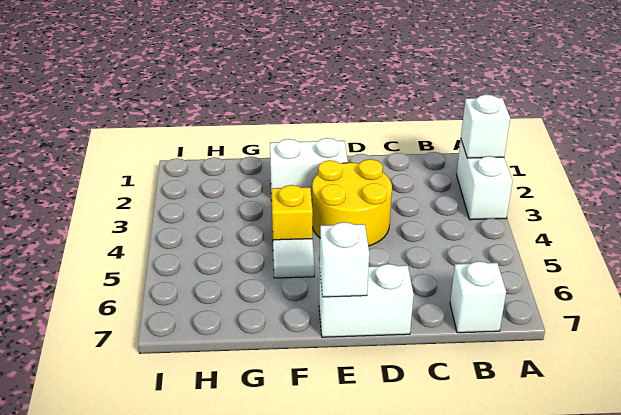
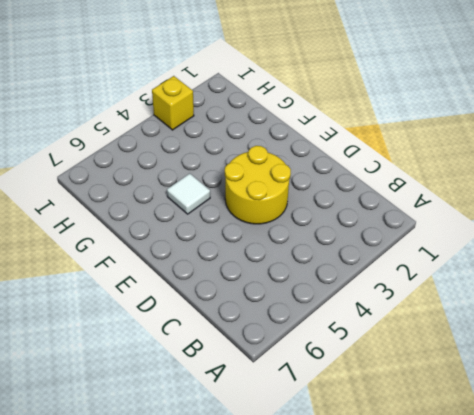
yellow brick I3 level 1 -> yellow brick F4 level 1
none -> white brick A2:A3 level 1
none -> white brick B7 level 1

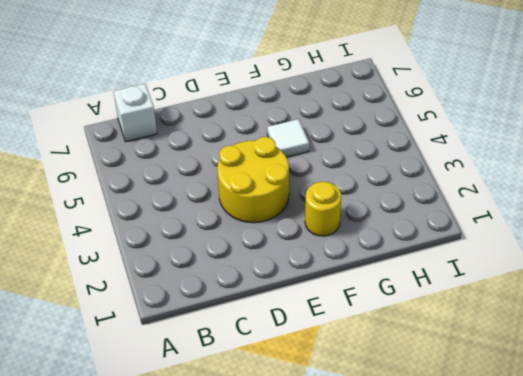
yellow round brick F2 level 1 -> white brick E2:F2 level 1
none -> white brick A2:A3 level 1
none -> white brick D7:E7 level 1

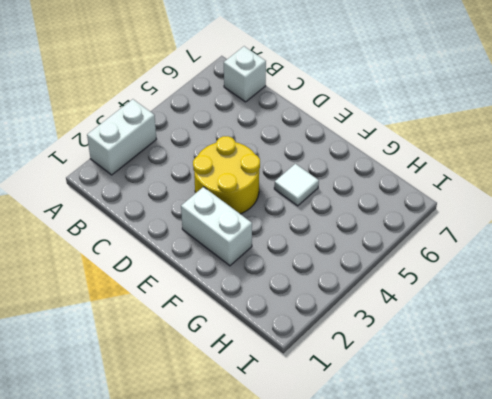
none -> white brick D7:E7 level 1
none -> yellow brick F4 level 1

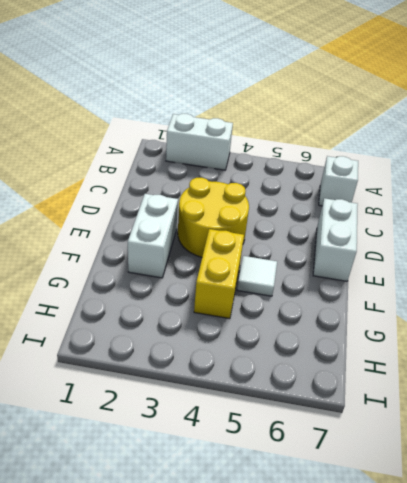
yellow brick F4:G4 level 1 -> yellow brick F4 level 1
none -> white brick A2 level 2
none -> white brick E7 level 2

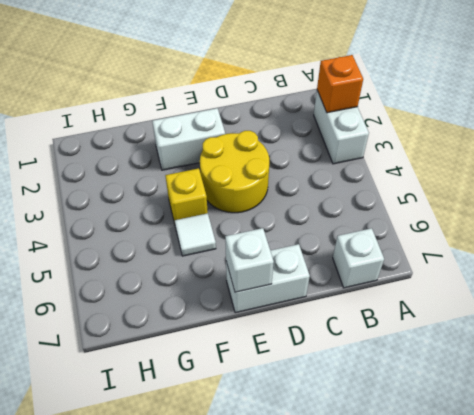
orange brick A2 level 2 -> white brick A2 level 2

